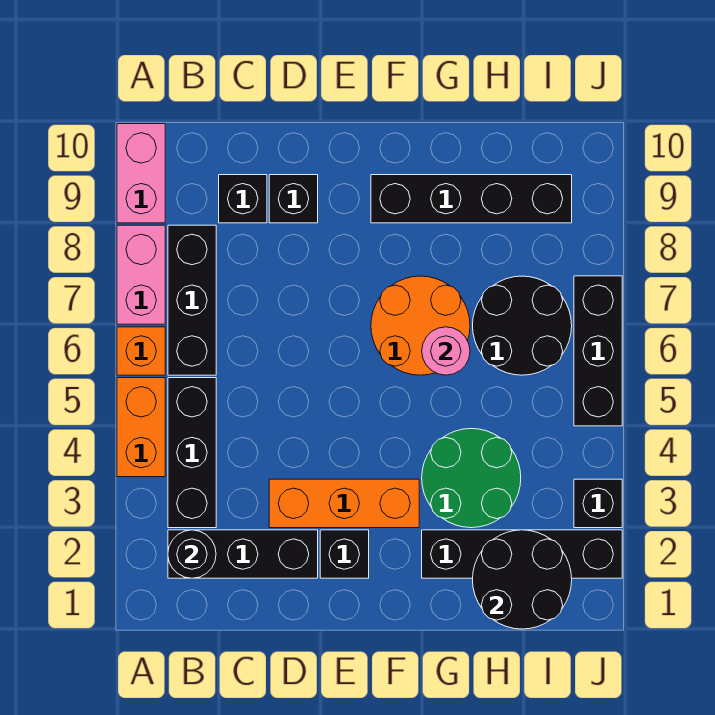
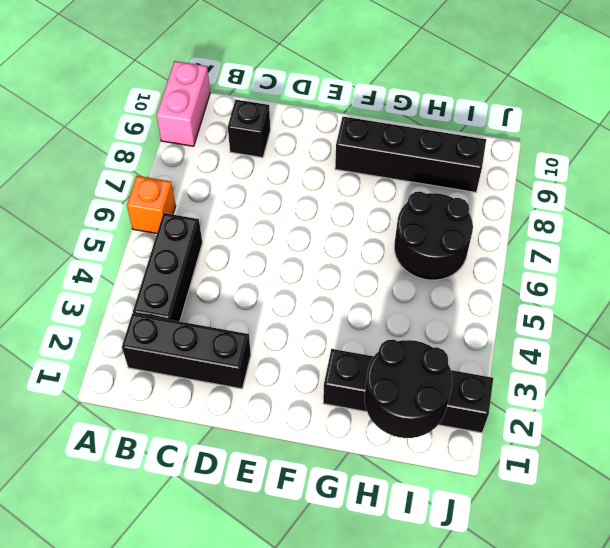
none -> orange brick A4:A5 level 1
none -> pink brick A7:A8 level 1
none -> black brick B6:B8 level 1

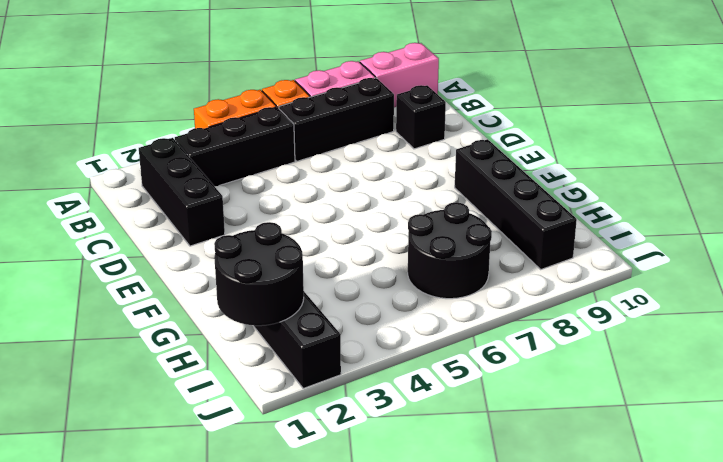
none -> orange brick D3:F3 level 1
none -> black brick D9 level 1
none -> black brick E2 level 1

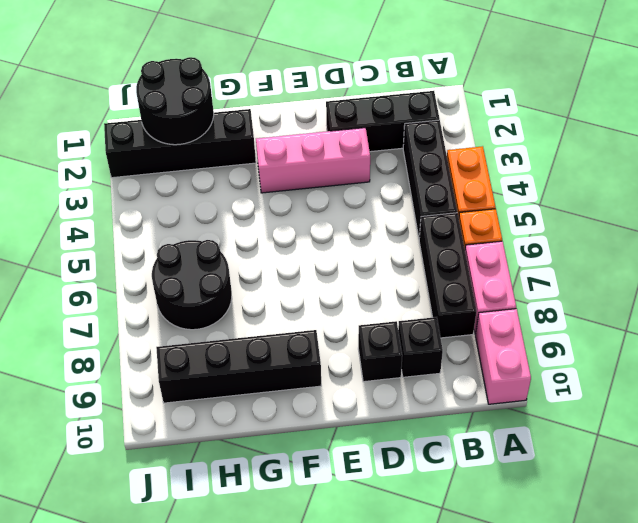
pink brick D3:F3 level 1 -> orange brick D3:F3 level 1
none -> black brick E2 level 1
none -> orange round brick F6:G7 level 1
none -> green round brick G3:H4 level 1

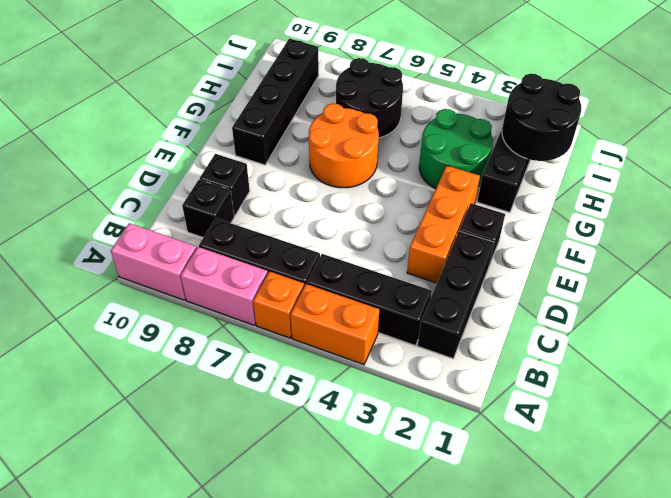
none -> black brick J3 level 1
none -> black brick J5:J7 level 1
none -> black round brick B2 level 2

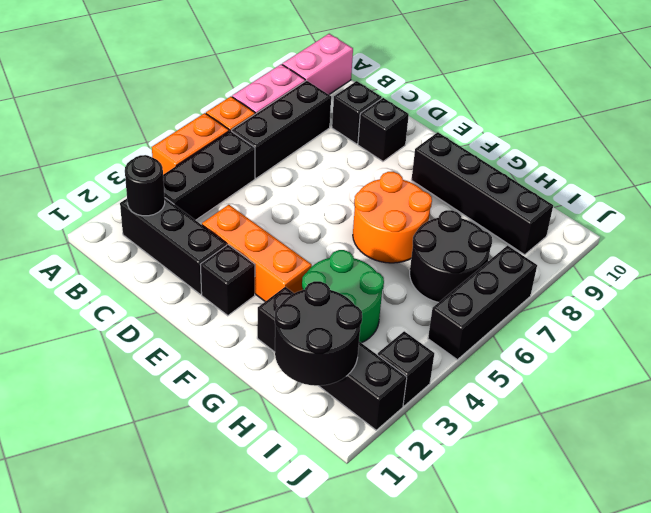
none -> pink round brick G6 level 2

